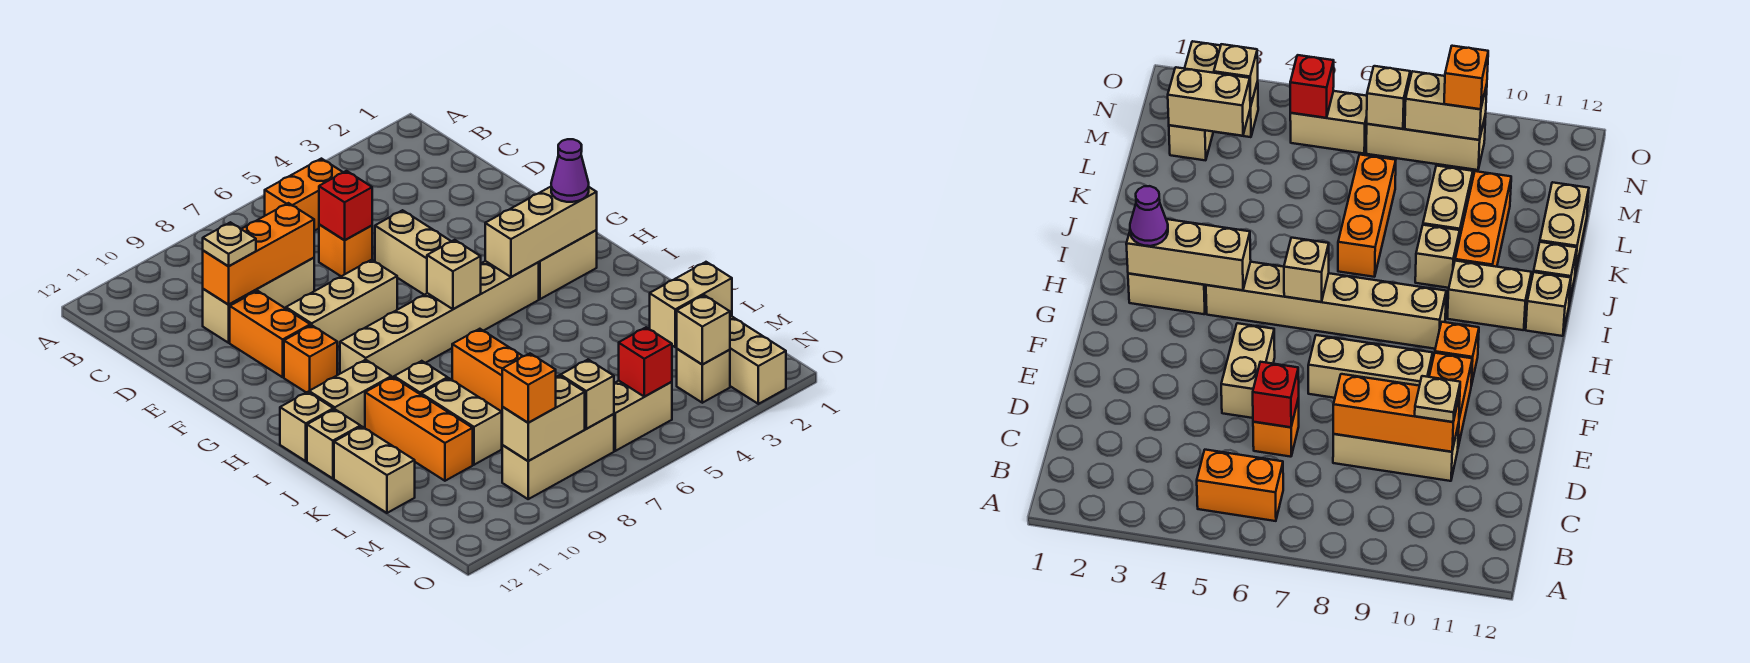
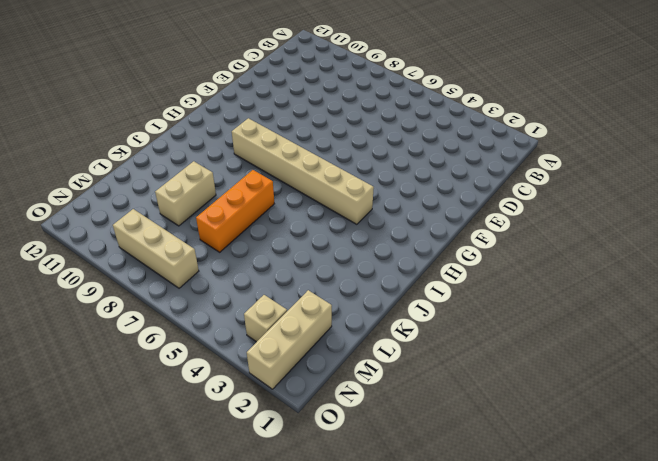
none -> orange brick B5:B6 level 1
none -> orange brick D6 level 1
none -> tan brick D8:D10 level 1
none -> tan brick E5:F5 level 1

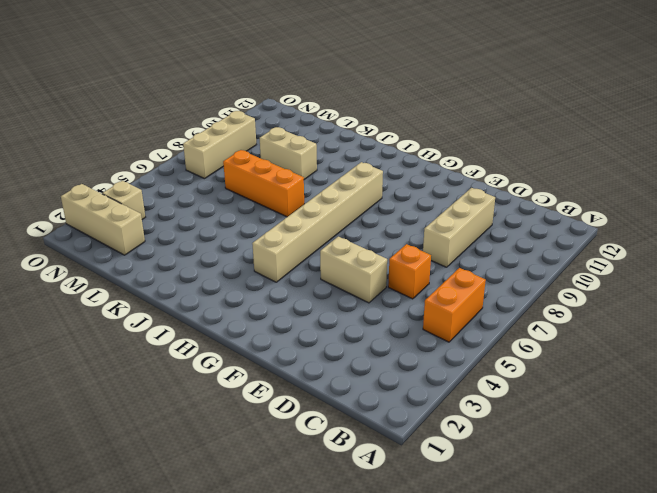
none -> orange brick E10:F10 level 1
none -> tan brick F7:F9 level 1
none -> orange brick G10 level 1
none -> tan brick H2:H3 level 1

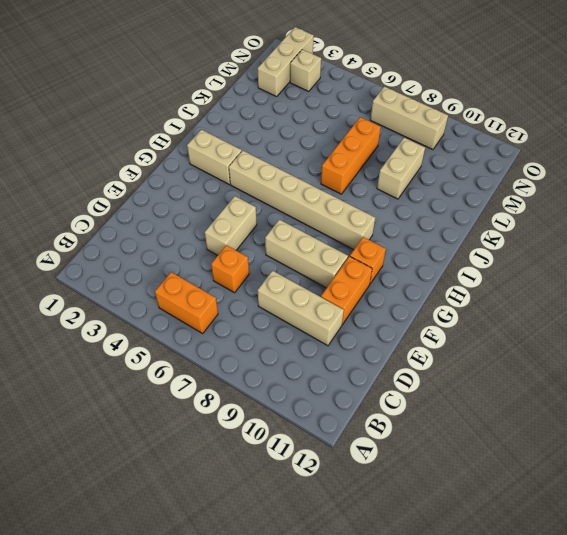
none -> tan brick I10:I11 level 1
none -> tan brick I12 level 1
none -> tan brick J9 level 1
none -> orange brick J10:L10 level 1

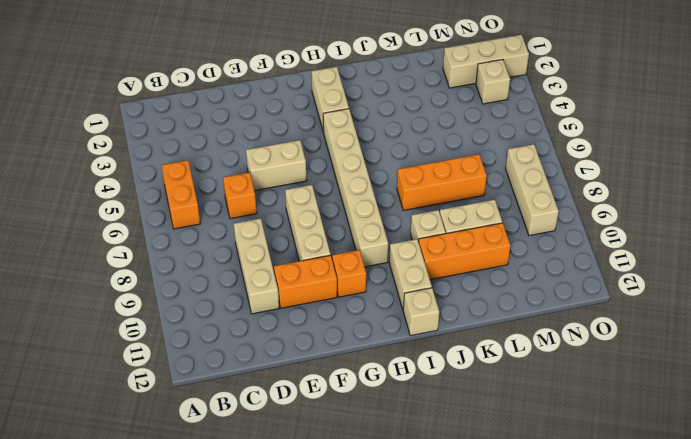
none -> tan brick J12 level 1
none -> tan brick K12:L12 level 1
none -> tan brick N5:N6 level 1
none -> red brick D6 level 2

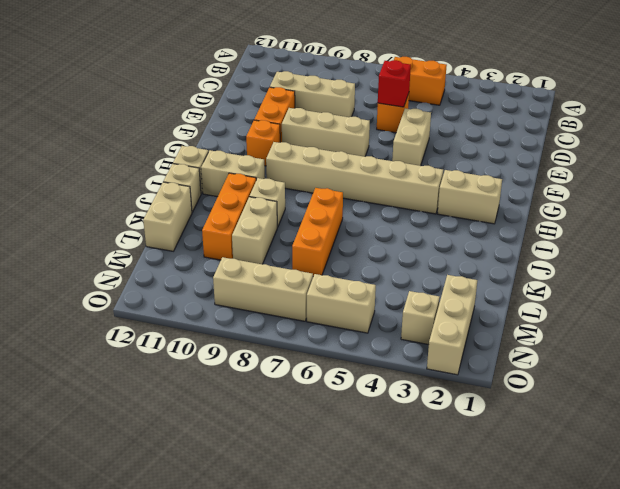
none -> orange brick D8:D10 level 2
none -> tan brick H2:H4 level 2
none -> tan brick H6 level 2
none -> tan brick M2:M3 level 2

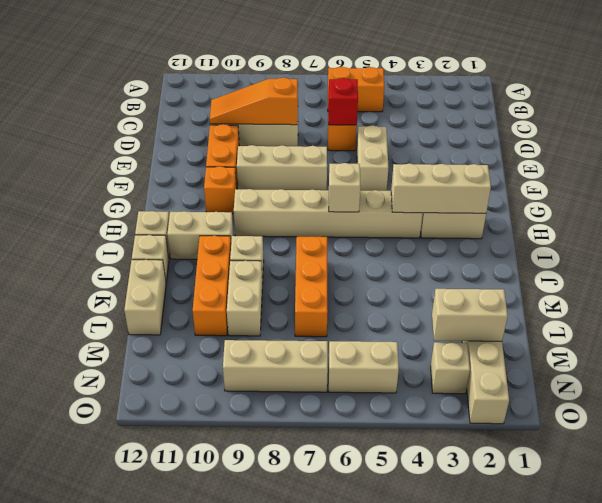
orange slope D8:D10 level 2 top 8 -> orange brick D8:D10 level 2
none -> tan brick N3 level 2
none -> red brick N5 level 2
none -> tan brick N7 level 2
none -> tan brick N8:N9 level 2

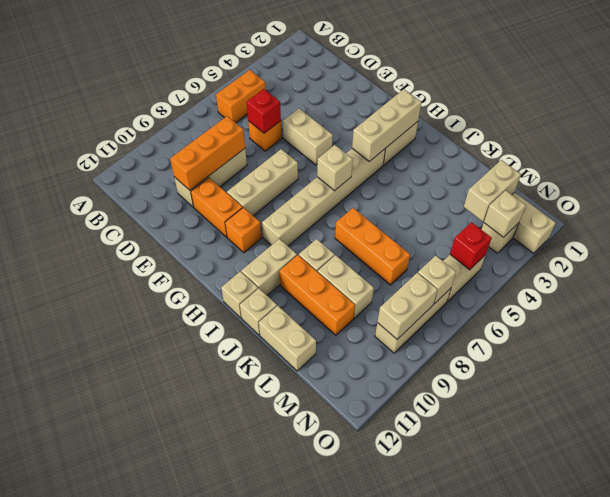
none -> tan plate D10 level 3
none -> purple cone H2 level 3
none -> orange brick N9 level 3

